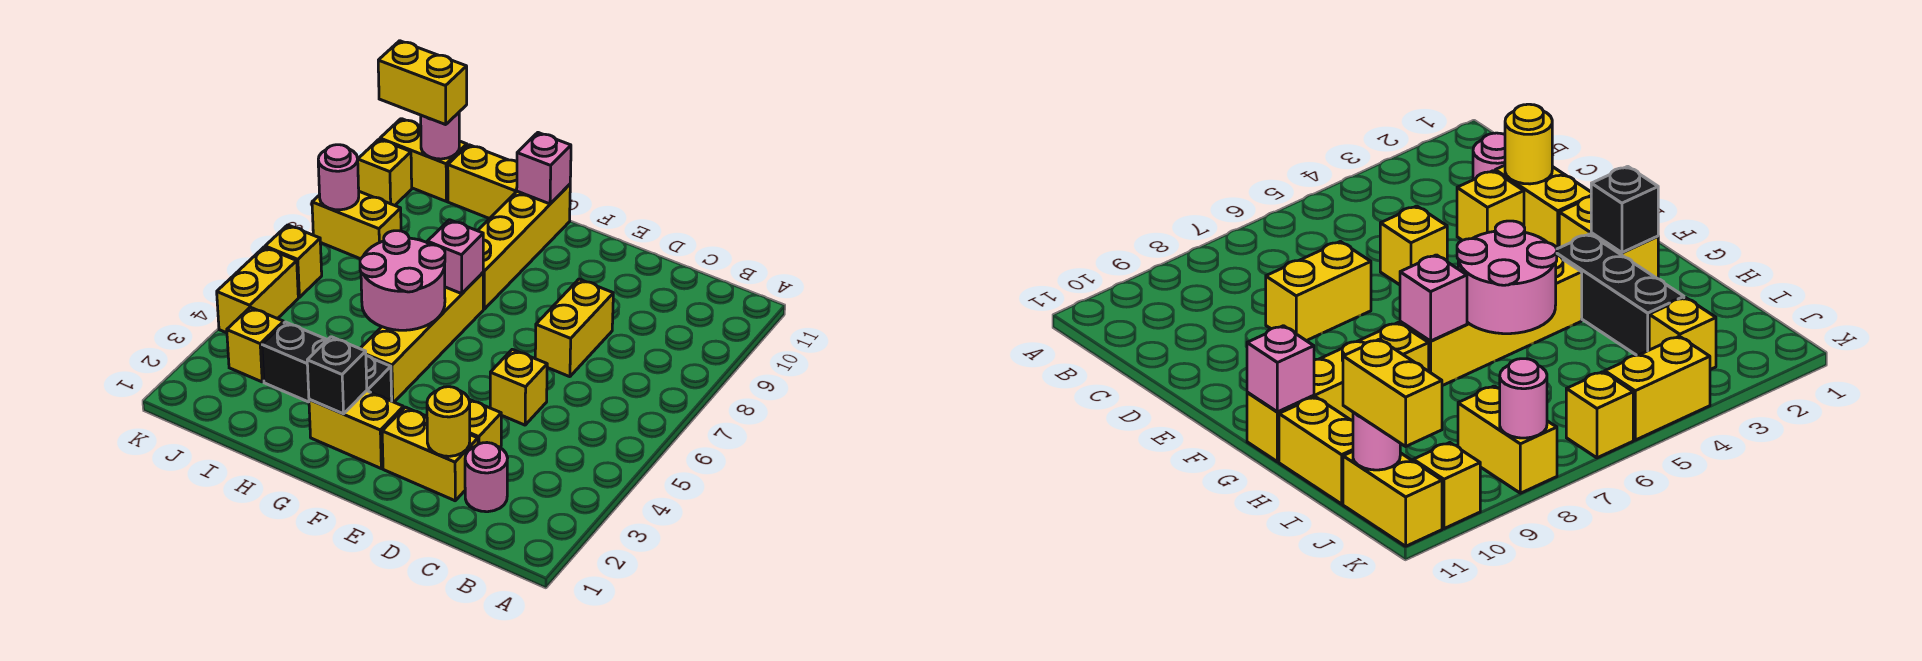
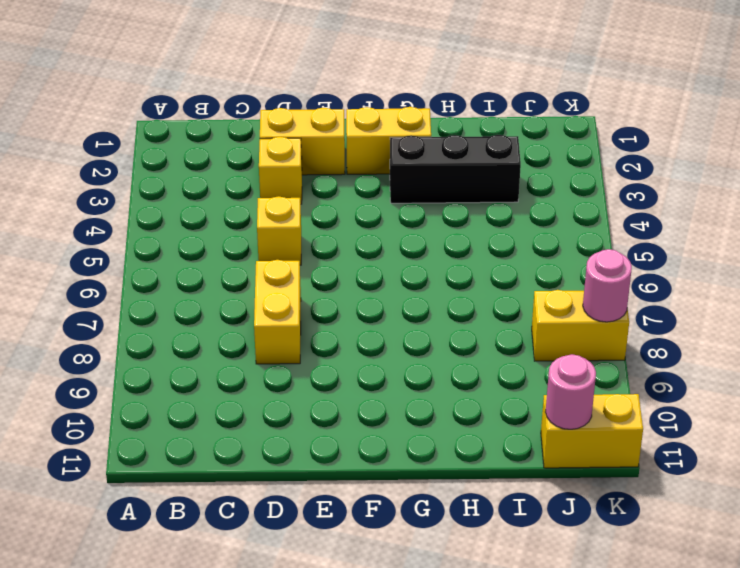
none -> pink round brick C2 level 1
none -> yellow brick G4:G7 level 1
none -> yellow brick G8:G11 level 1

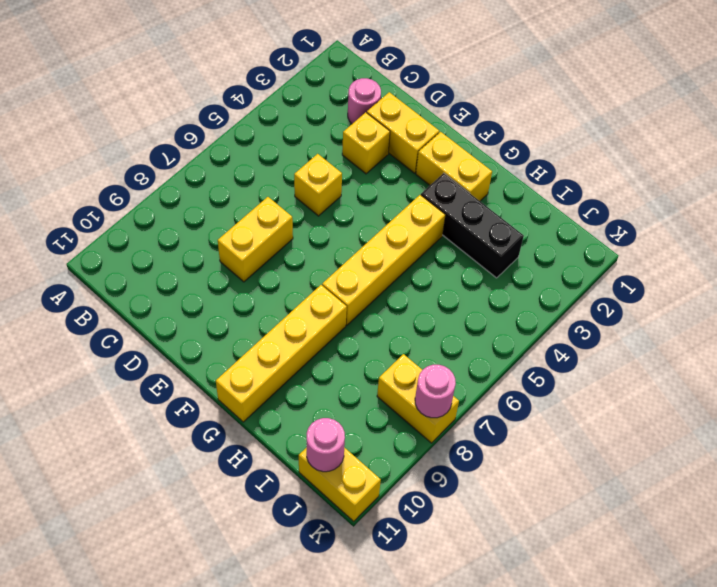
none -> yellow brick H11:I11 level 1
none -> yellow brick J3 level 1
none -> yellow brick K4:K5 level 1

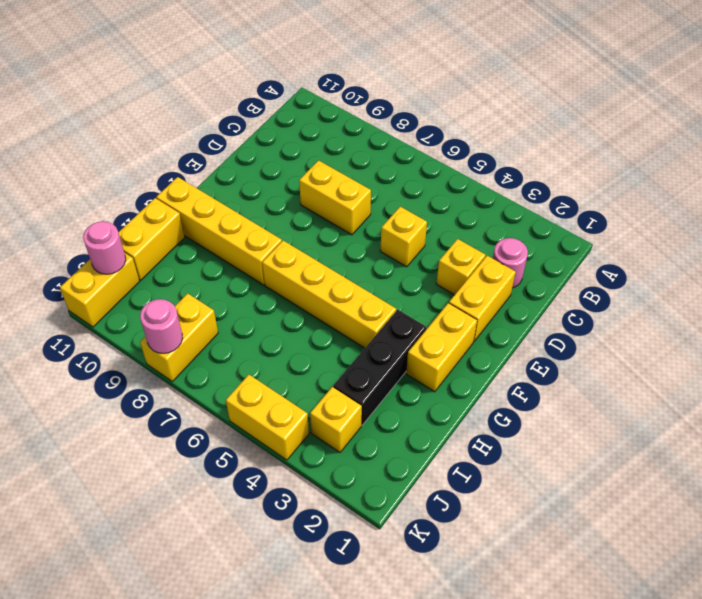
none -> yellow brick K6 level 1
none -> yellow brick K10 level 1
none -> yellow round brick D2 level 2

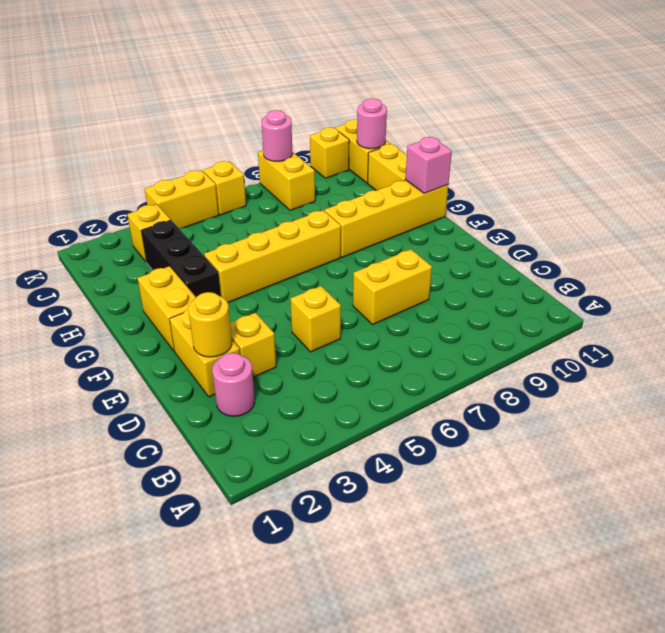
none -> black brick G2 level 2
none -> pink round brick G5:H6 level 2
none -> pink brick G7 level 2

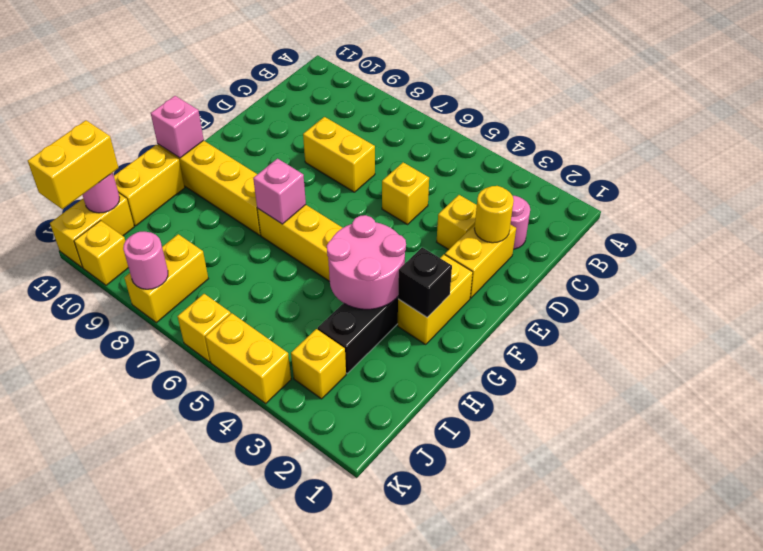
pink round brick G3:H4 level 2 -> pink round brick G5:H6 level 2

